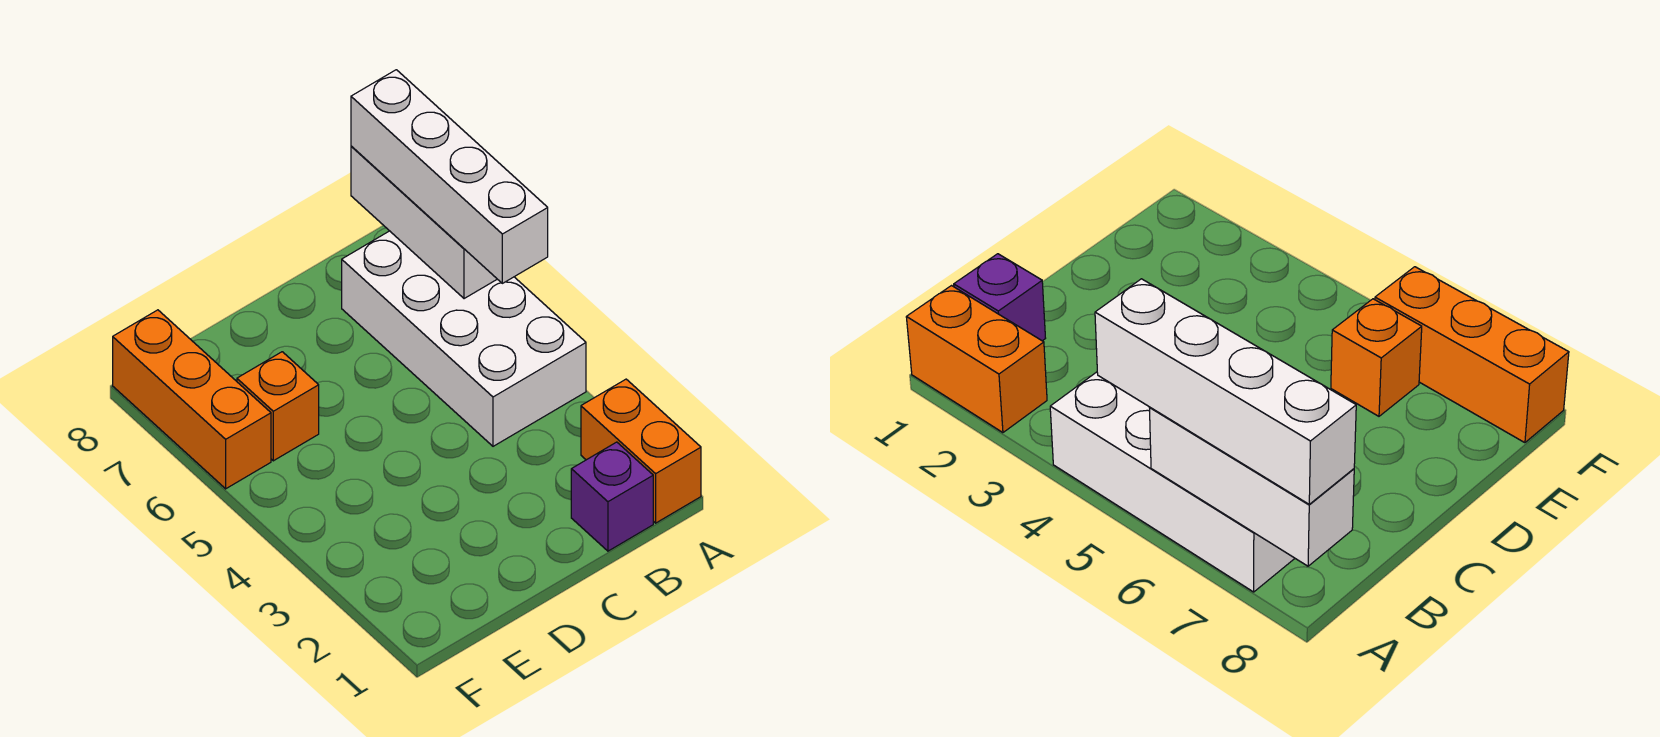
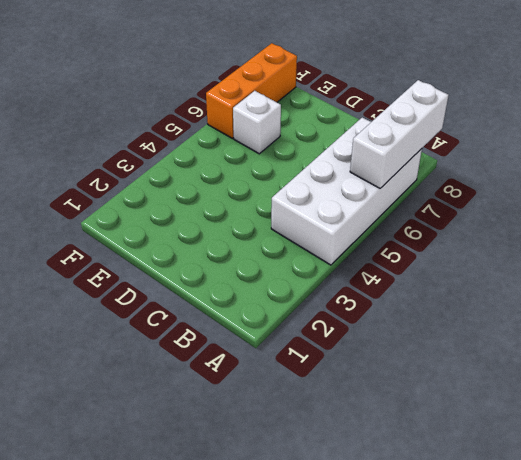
white brick E6 level 1 -> orange brick E6 level 1
none -> orange brick A1:A2 level 1
none -> purple brick B1 level 1

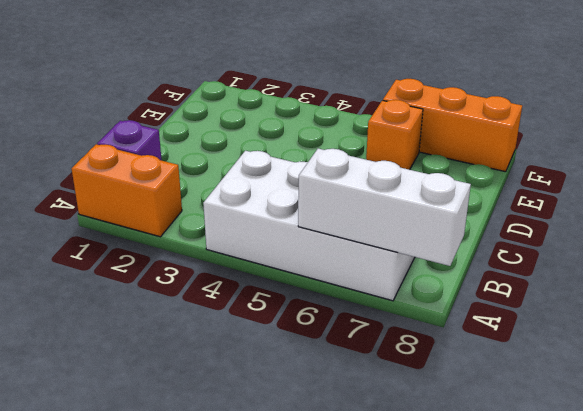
none -> white brick A5:A8 level 3

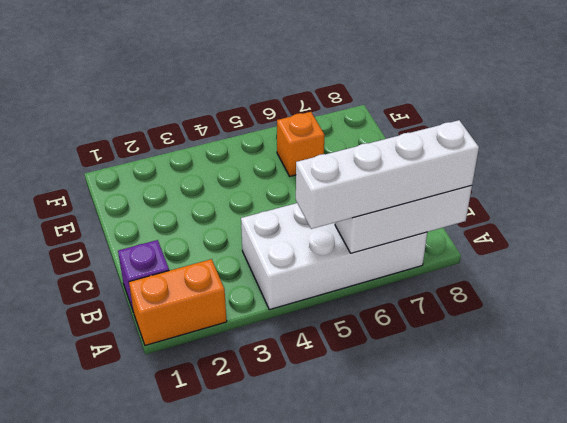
none -> orange brick F6:F8 level 1

